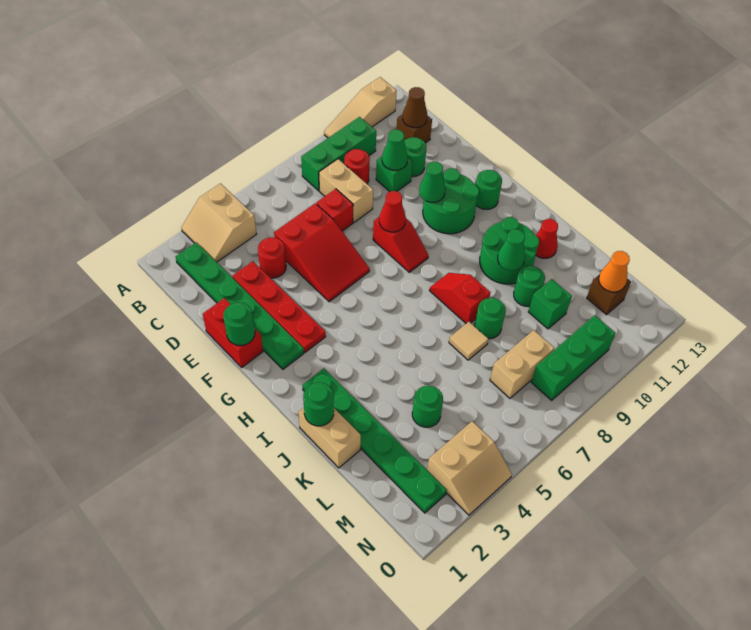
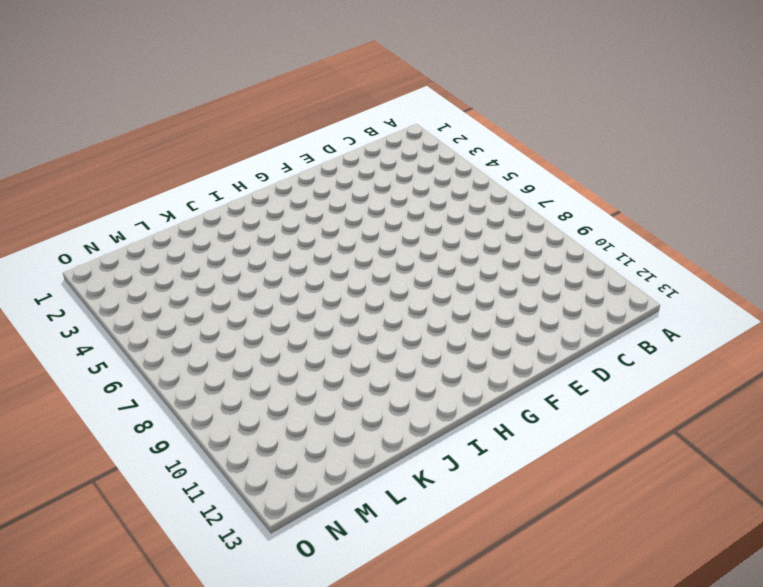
none -> tan slope A3:B4 level 1 top 4
none -> tan slope A10:A12 level 1 top 12
none -> green plate B2:G2 level 1
none -> green brick B8:B10 level 1

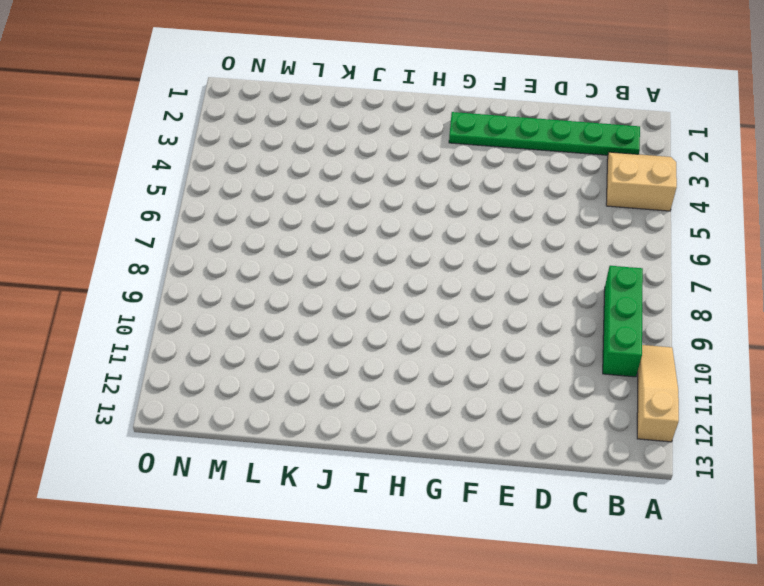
none -> tan brick C8:D8 level 1
none -> red round brick C9 level 1
none -> brown brick C12 level 1
none -> red plate D3:G3 level 1

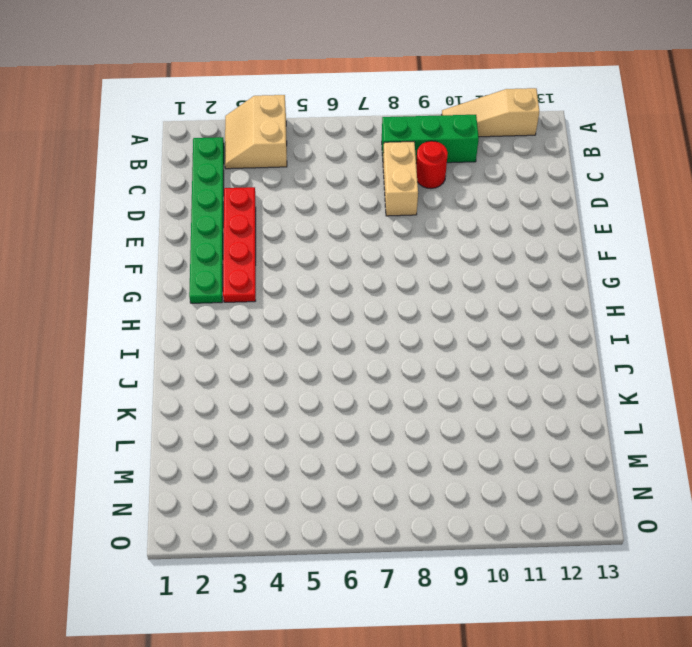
none -> brown brick C12 level 1
none -> red round brick D4 level 1
none -> red slope D5:F6 level 1 top D
none -> red brick D7 level 1

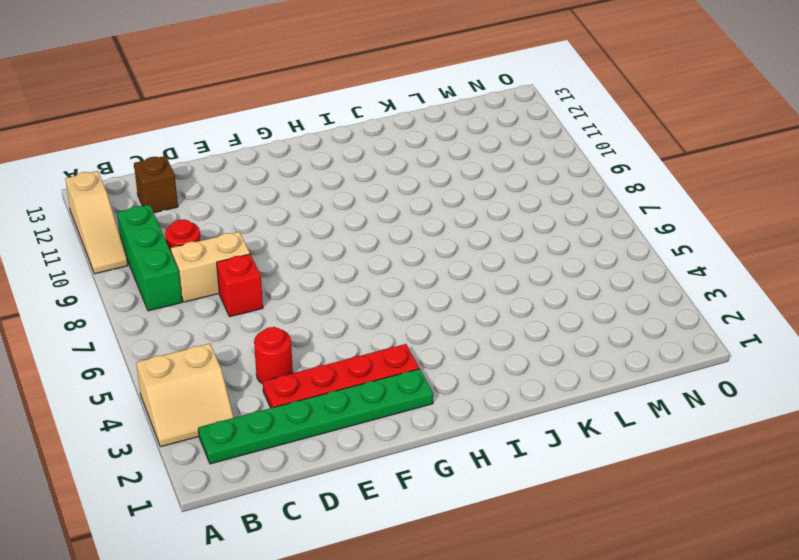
none -> red slope D5:F6 level 1 top D
none -> green brick D10 level 1
none -> green round brick D11 level 1
none -> red brick E1:F1 level 1

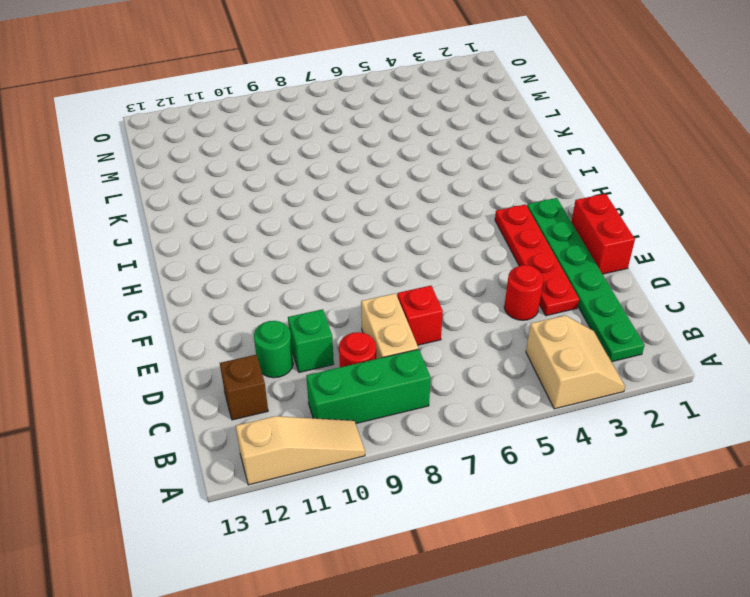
none -> red slope D5:F6 level 1 top D
none -> red slope F8:G8 level 1 top F
none -> green round brick F10:G11 level 1
none -> green round brick G12 level 1

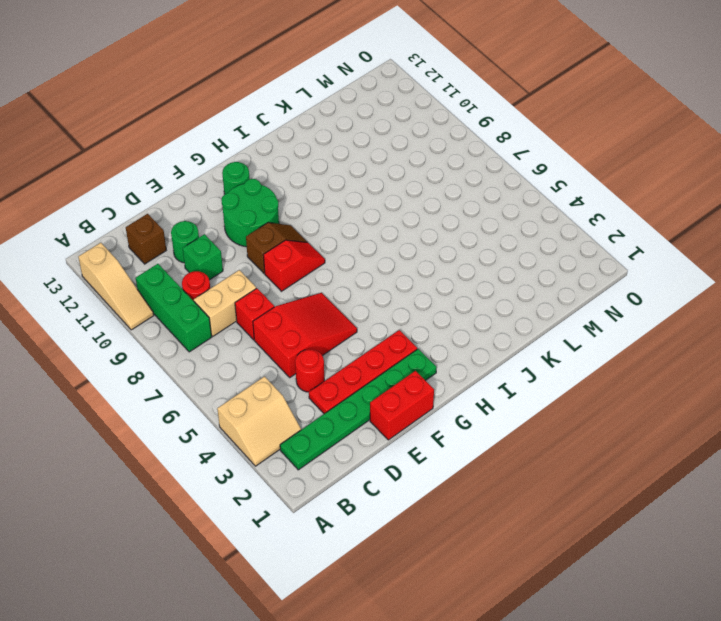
brown slope F9:G9 level 1 top F -> none
none -> green plate I2:N2 level 1
none -> red slope I8:J8 level 1 top J
none -> green round brick I10:J11 level 1
none -> tan brick J1:K1 level 1

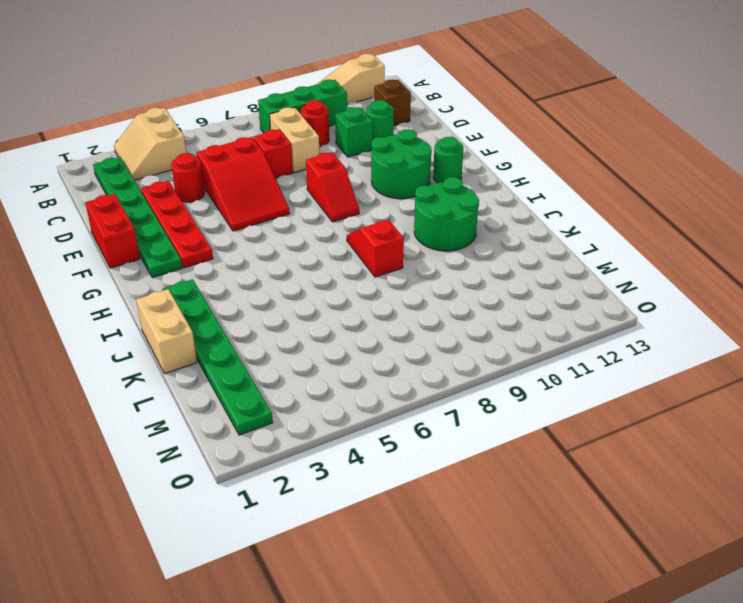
none -> red cone J12 level 1
none -> tan tile K7 level 1
none -> green round brick K8 level 1
none -> green round brick K10 level 1

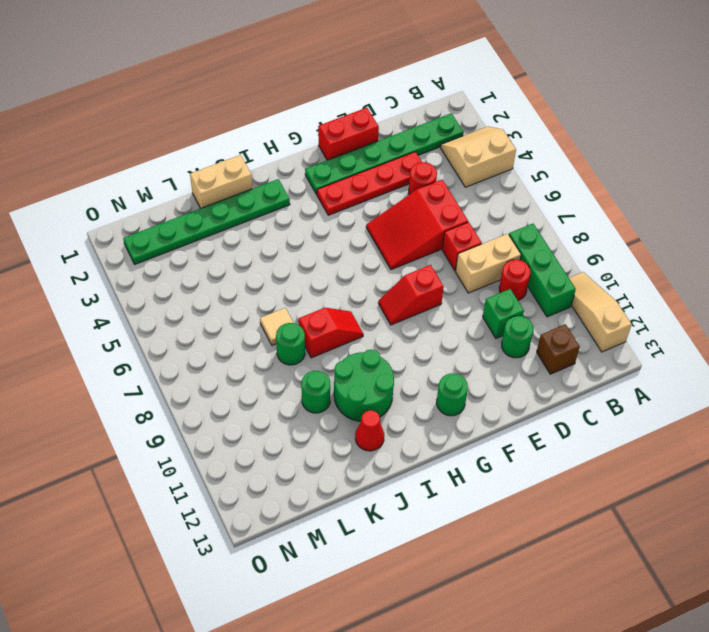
none -> green round brick F10:G11 level 1
none -> green round brick L4 level 1
none -> green brick L10 level 1
none -> tan brick M7:M8 level 1

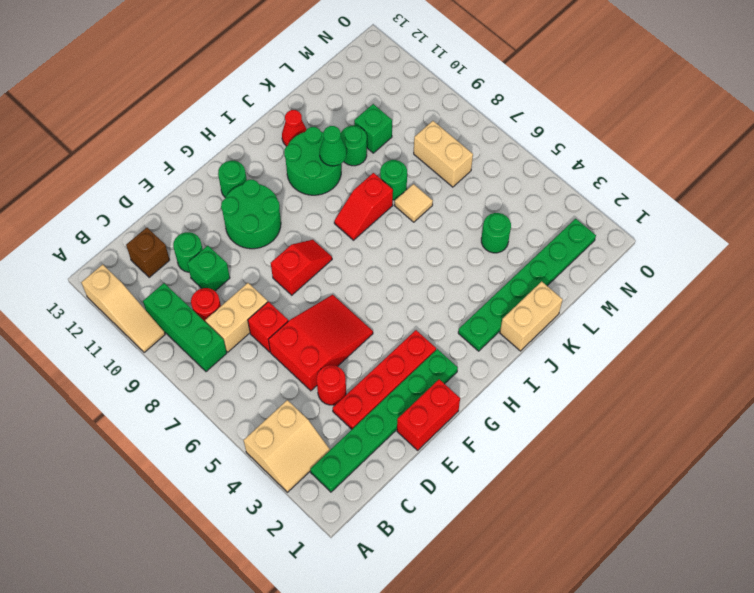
none -> brown brick M12 level 1
none -> tan slope N3:O4 level 1 top N
none -> green brick N8:N10 level 1
none -> brown cone C12 level 2

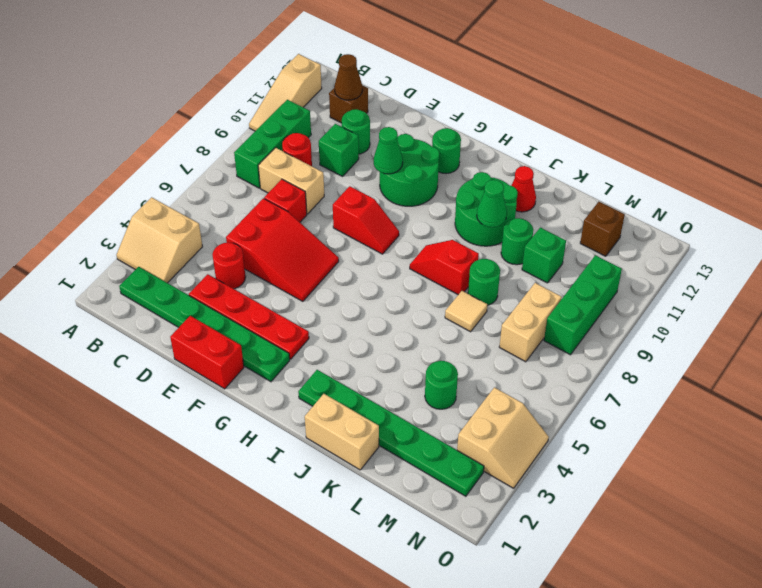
none -> green cone D10 level 2
none -> green round brick F1 level 2
none -> red cone F8 level 2
none -> green round brick J1 level 2

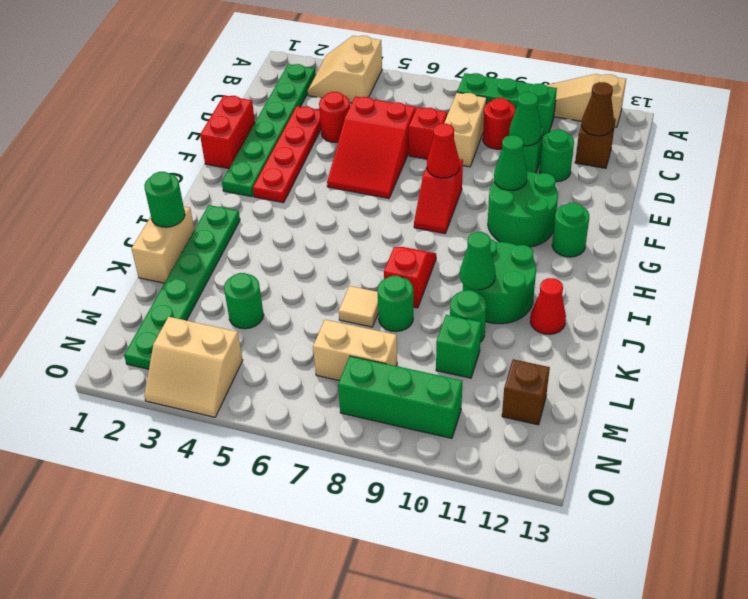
none -> green round brick F1 level 2
none -> orange cone M12 level 2

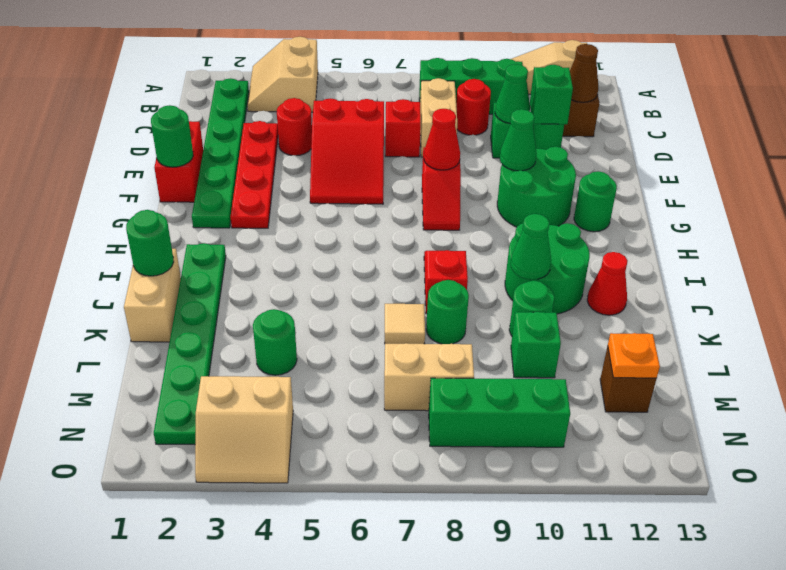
green brick D11 level 2 -> none
orange plate M12 level 2 -> orange cone M12 level 2

